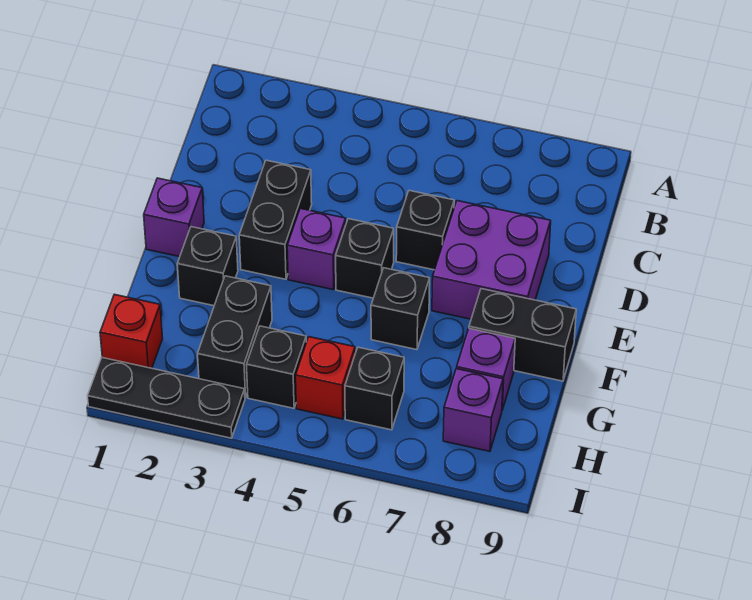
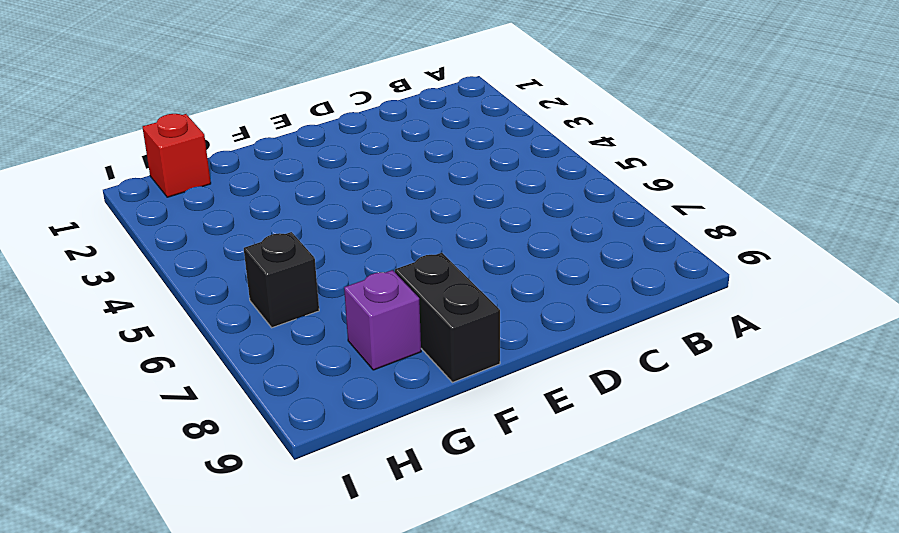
none -> black brick D3:E3 level 1
none -> black brick D6 level 1
none -> purple brick D7:E8 level 1

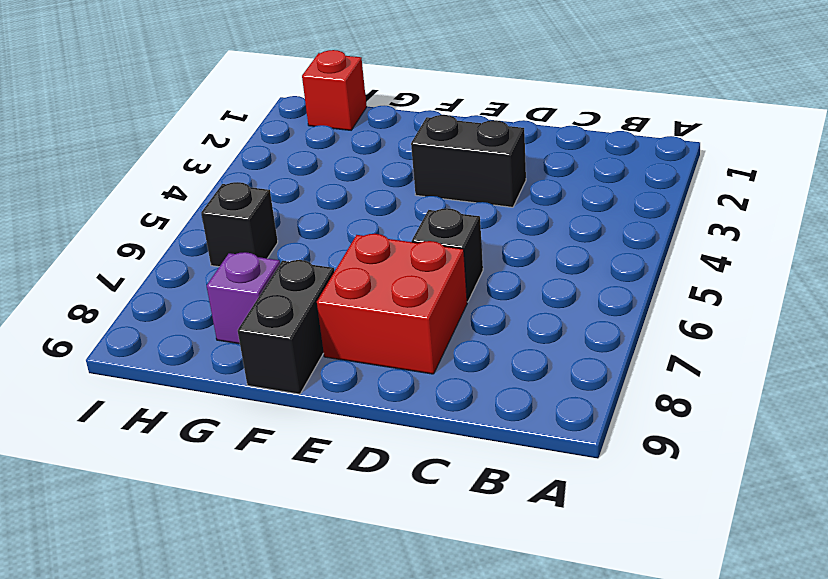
red brick D7:E8 level 1 -> purple brick D7:E8 level 1
none -> purple brick E1 level 1
none -> purple brick E4 level 1
none -> black brick E5 level 1

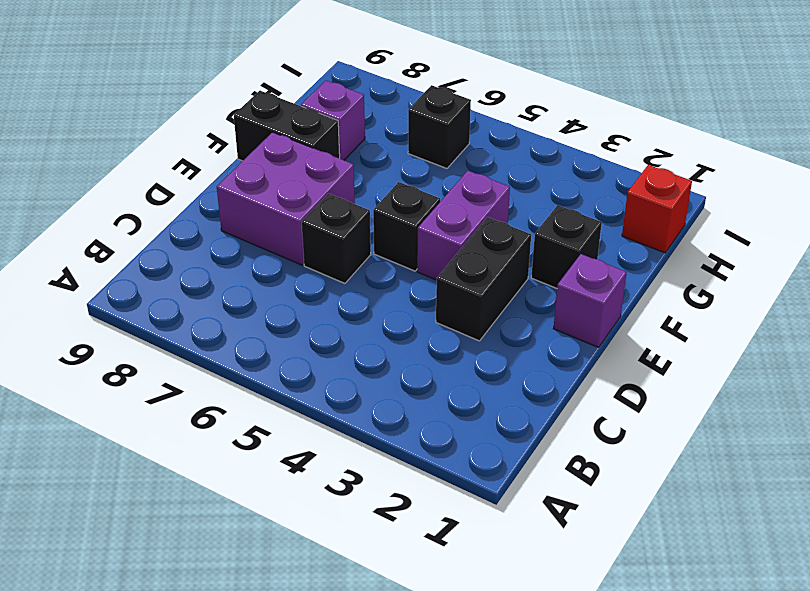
purple brick E4:F4 level 1 -> purple brick E4 level 1
none -> black brick F6 level 1
none -> black brick G3:H3 level 1
none -> black brick H4 level 1

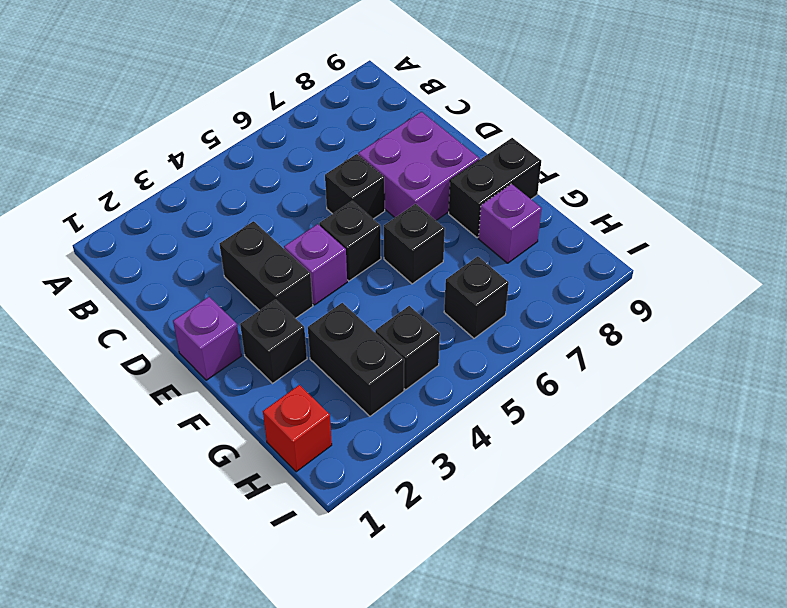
none -> red brick H5 level 1
none -> purple brick H8 level 1
none -> black plate I1:I3 level 1

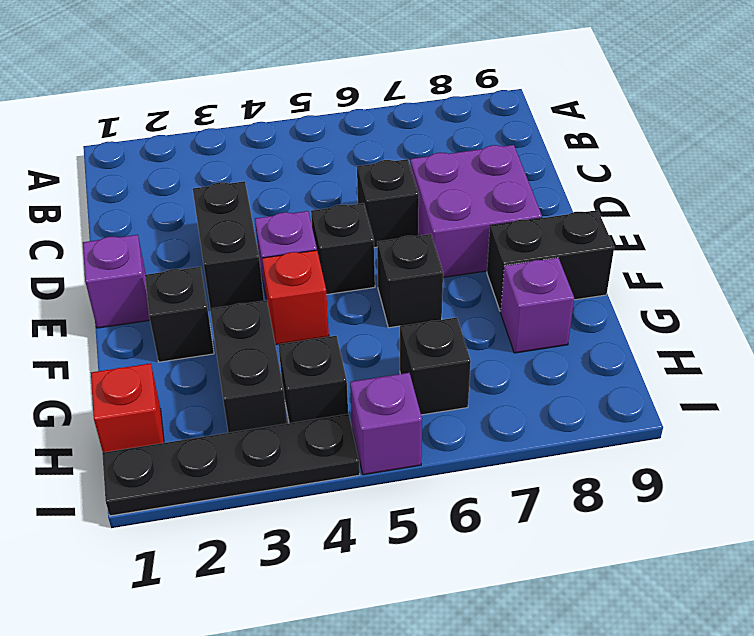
red brick F4 level 1 -> red brick H5 level 1
black plate I1:I4 level 1 -> black plate I1:I3 level 1
purple brick I5 level 1 -> purple brick H8 level 1

